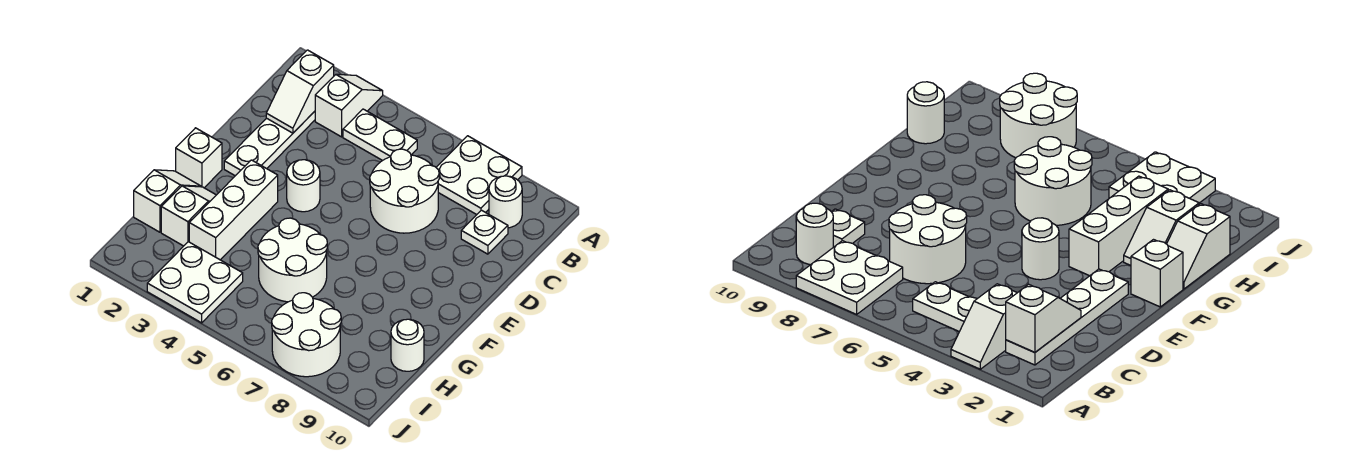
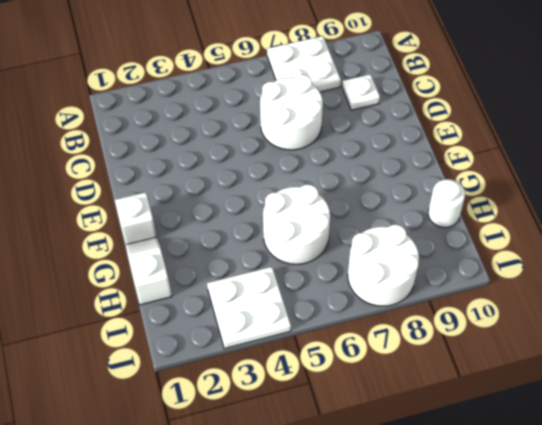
none -> white slope A3:B3 level 1 top B
none -> white plate B2:E2 level 1
none -> white plate B4:B5 level 1

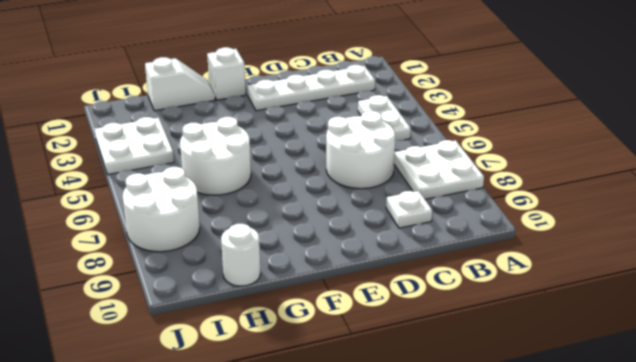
none -> white slope A3:B3 level 1 top B
none -> white round brick B9 level 1
none -> white round brick E4 level 1

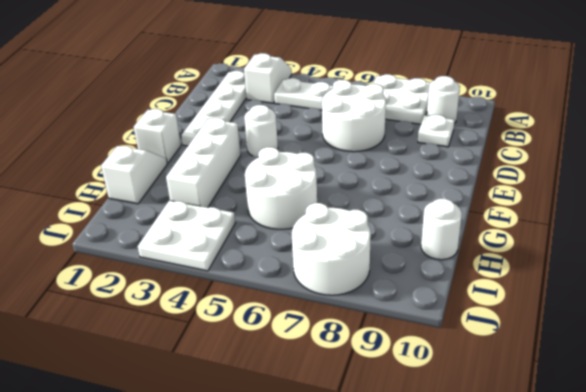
none -> white slope G2:H2 level 1 top H
none -> white slope B2:C2 level 2 top B

